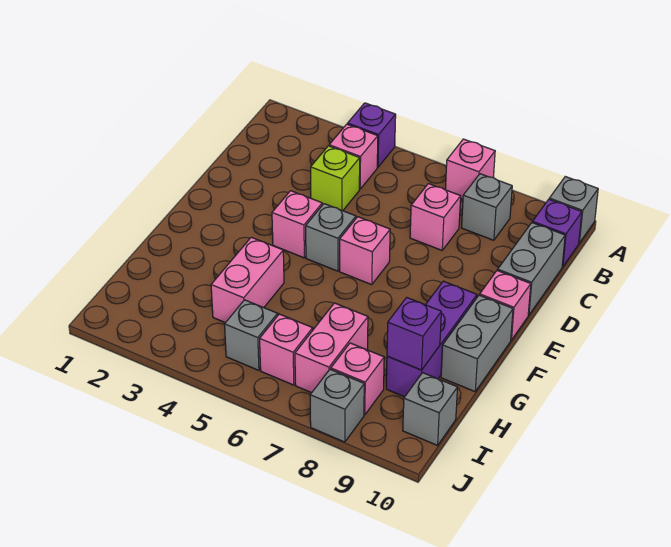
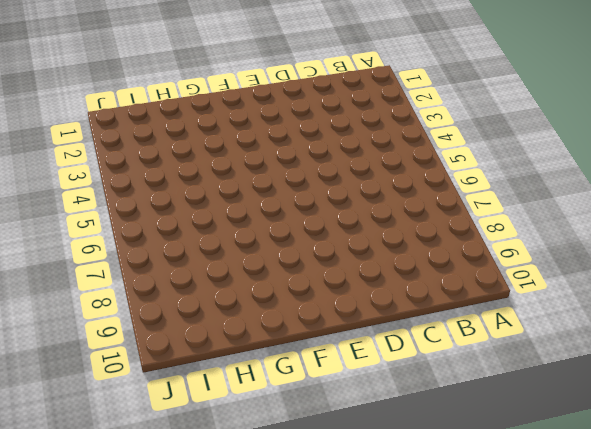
none -> purple brick A4 level 1
none -> pink brick A7 level 1
none -> grey brick A10 level 1

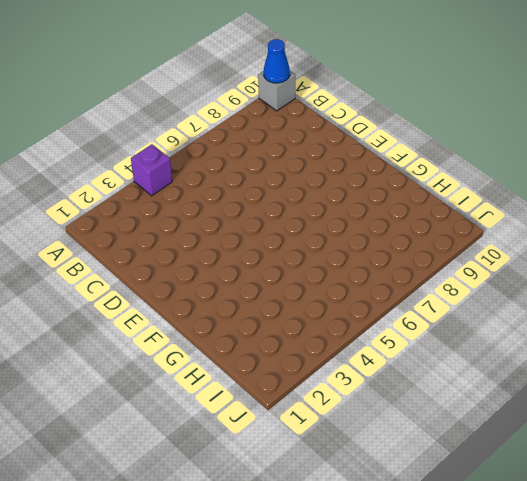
blue cone A10 level 2 -> none
none -> pink brick A7 level 1
none -> pink brick B4 level 1
none -> grey brick B8 level 1

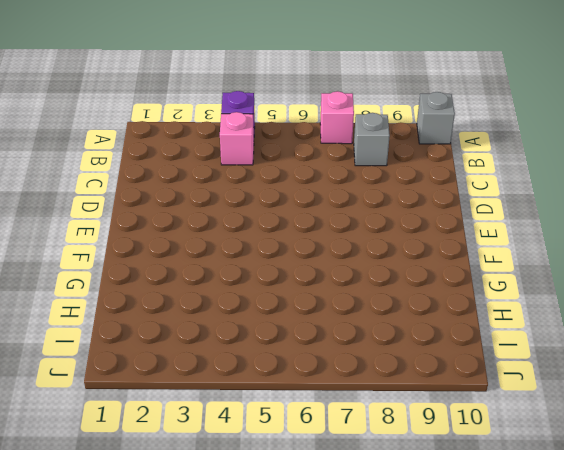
none -> purple brick B10 level 1
none -> lime brick C4 level 1
none -> pink brick C7 level 1

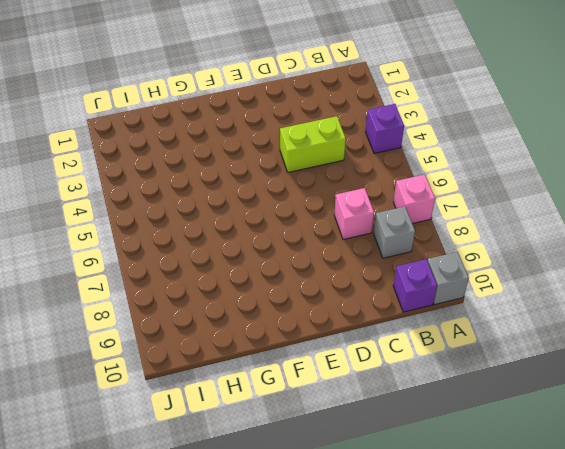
lime brick C4:D4 level 1 -> lime brick C4 level 1
none -> pink brick B4 level 1
none -> grey brick C10:D10 level 1
none -> pink brick E4 level 1

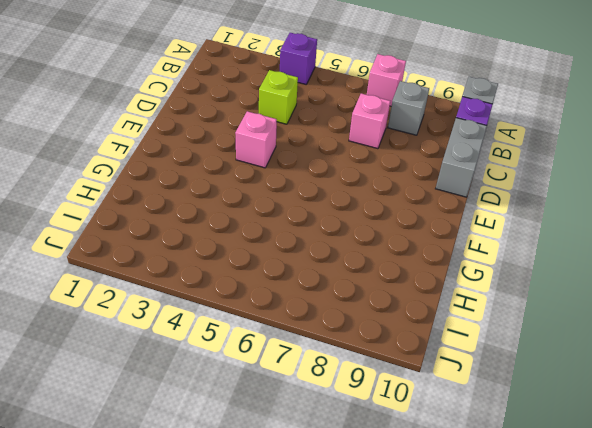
none -> pink brick B4 level 1
none -> grey brick E5 level 1
none -> pink brick E6 level 1

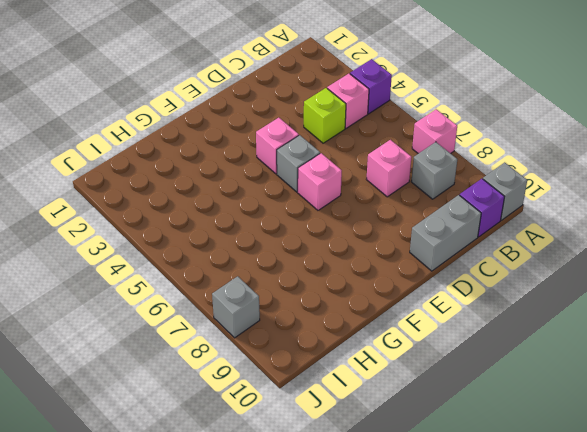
none -> pink brick E10 level 1
none -> purple brick F9:H9 level 1
none -> grey brick F10:G10 level 1

